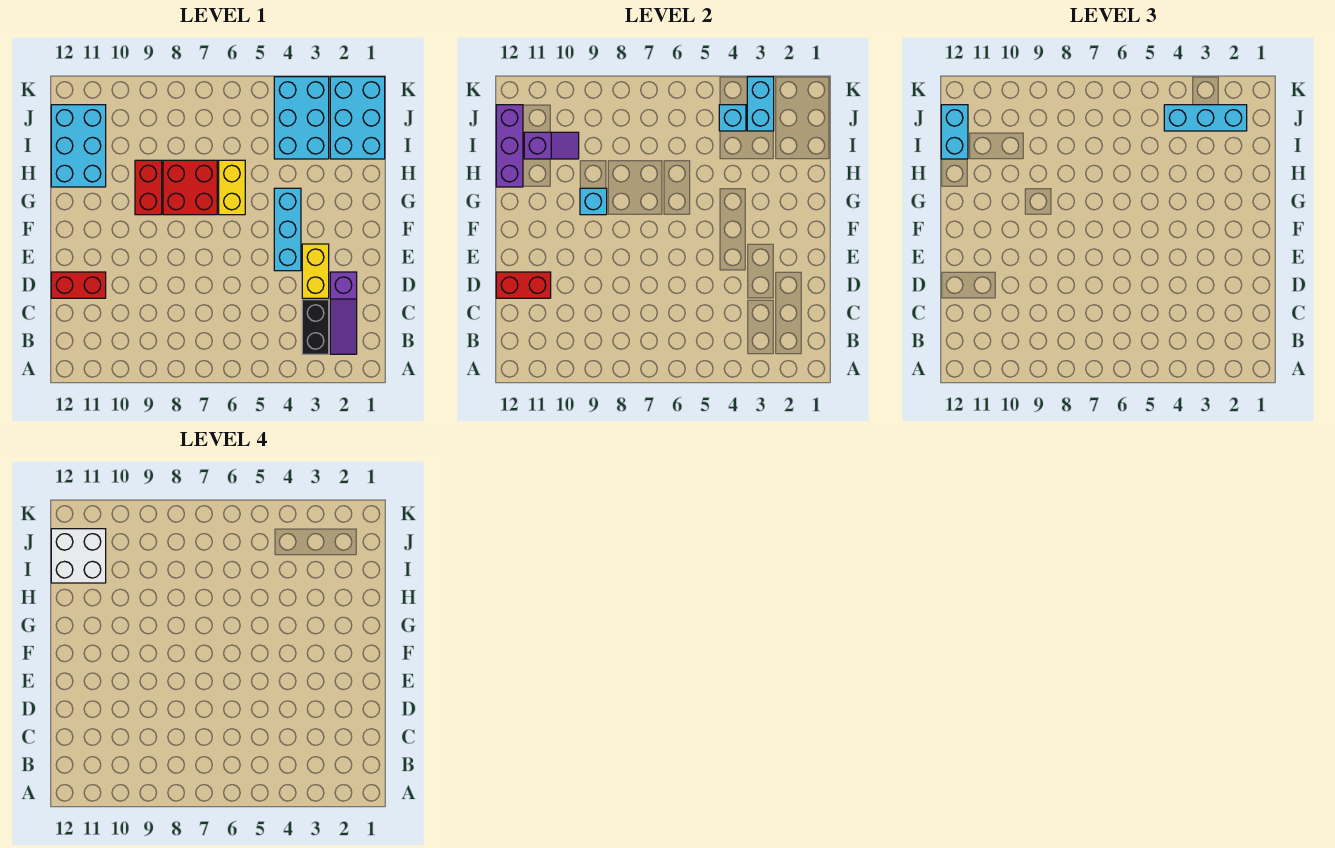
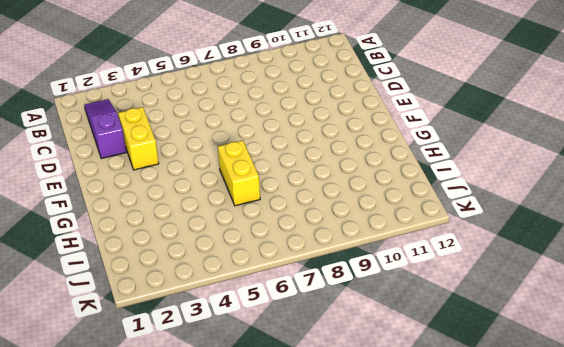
none -> black brick B3:C3 level 1
none -> red brick D11:D12 level 1
none -> cyan brick E4:G4 level 1

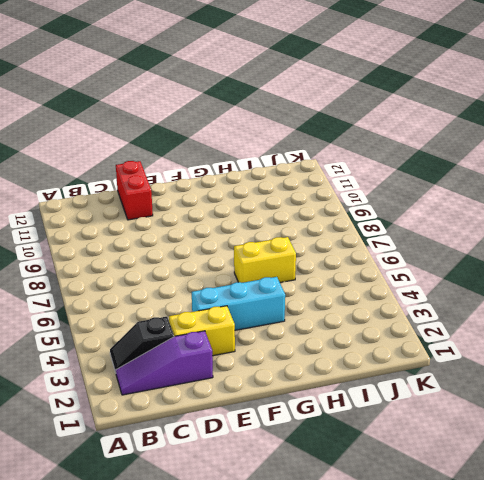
black slope B3:C3 level 1 top C -> black brick B3:C3 level 1
none -> red brick G7:H8 level 1
none -> red brick G9:H9 level 1
none -> cyan brick H11:J12 level 1

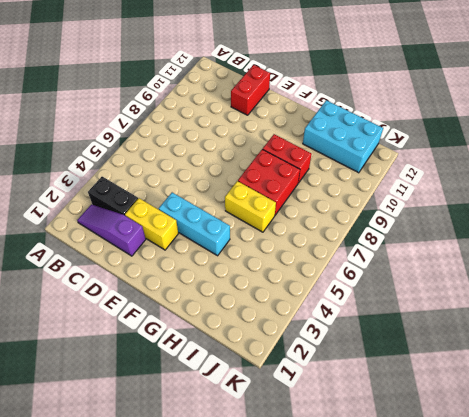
none -> cyan brick I1:K2 level 1
none -> cyan brick I3:K4 level 1
none -> red brick D11:D12 level 2

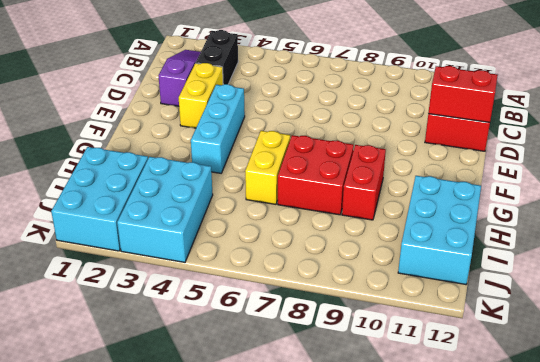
none -> cyan brick G9 level 2
none -> purple brick H12:J12 level 2
none -> purple slope I10:I11 level 2 top 11

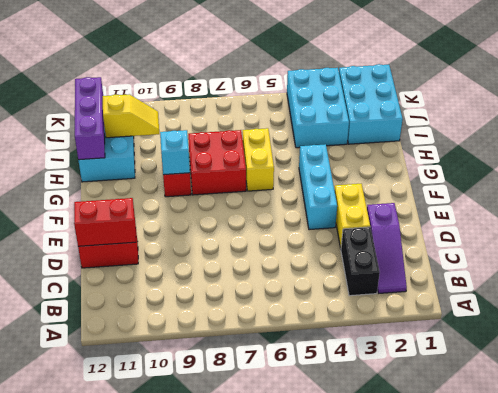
yellow slope I10:I11 level 2 top 11 -> purple slope I10:I11 level 2 top 11
none -> cyan brick J3:K3 level 2
none -> cyan brick J4 level 2
none -> cyan brick I12:J12 level 3

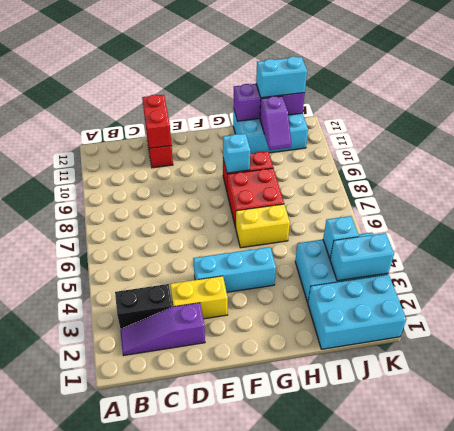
none -> cyan brick J2:J4 level 3
none -> white brick I11:J12 level 4

